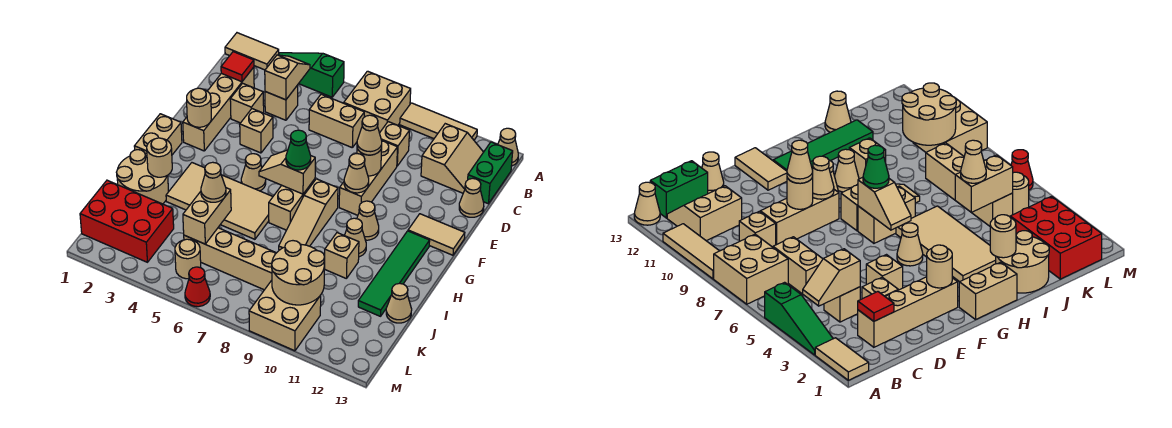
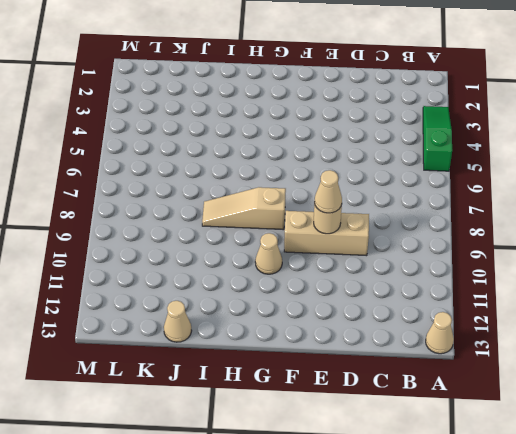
none -> tan tile A1:A2 level 1
none -> tan brick A7:B8 level 1
none -> tan tile A9:A11 level 1
none -> tan slope B11:C12 level 1 top 11

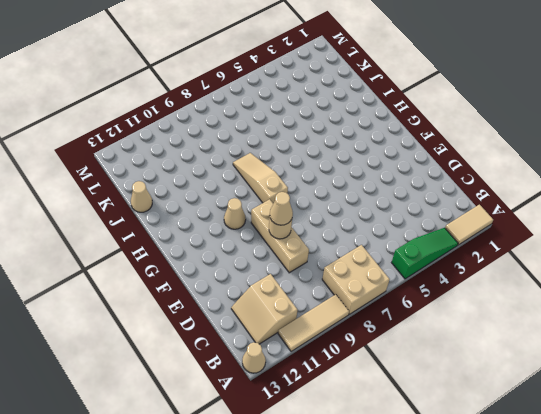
none -> green brick B13:C13 level 1
none -> tan brick C2:F2 level 1
none -> tan brick C4 level 1
none -> tan brick C6:C7 level 1

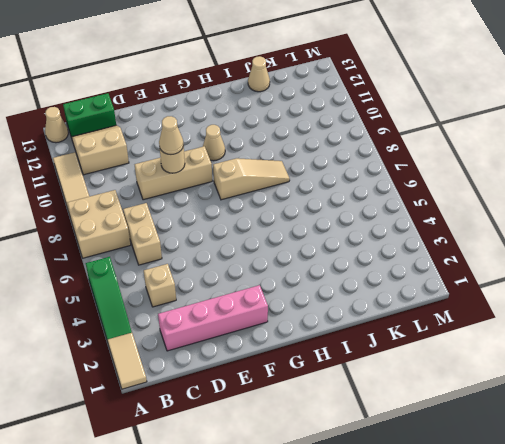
pink brick C2:F2 level 1 -> tan brick C2:F2 level 1
none -> tan brick C9 level 1
none -> tan brick D3 level 1
none -> tan cone D13 level 1
none -> tan brick E4 level 1

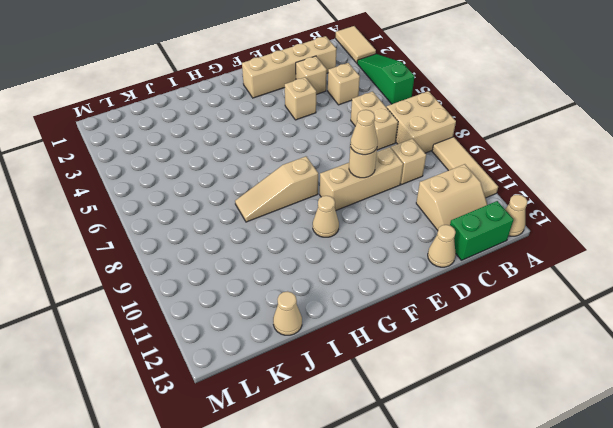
none -> tan tile F12:F13 level 1
none -> tan brick G1:H1 level 1
none -> tan cone G5 level 1
none -> tan brick G7:H7 level 1

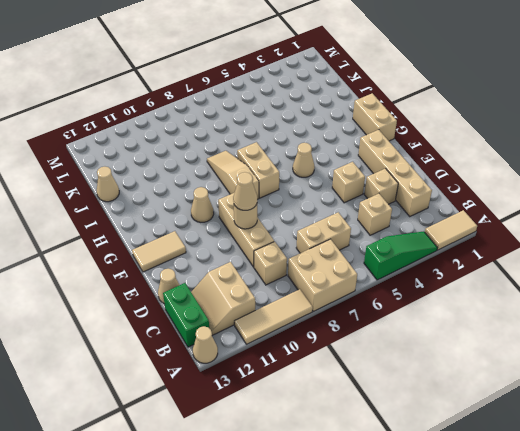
none -> green tile G12:J12 level 1
none -> tan tile H3:I6 level 1
none -> tan cone H10 level 1
none -> tan round brick I1:J2 level 1

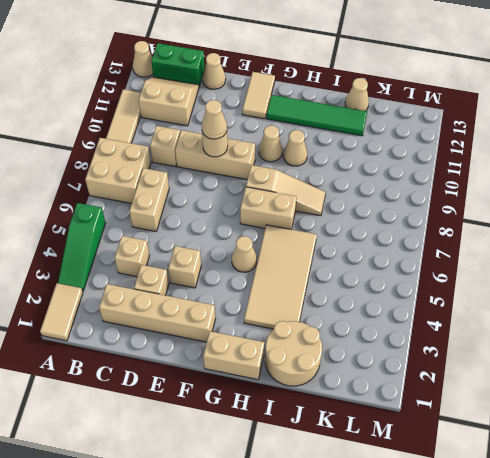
none -> tan brick I10 level 1
none -> red brick K1:L3 level 1
none -> tan brick K5:K8 level 1
none -> tan round brick L5 level 1

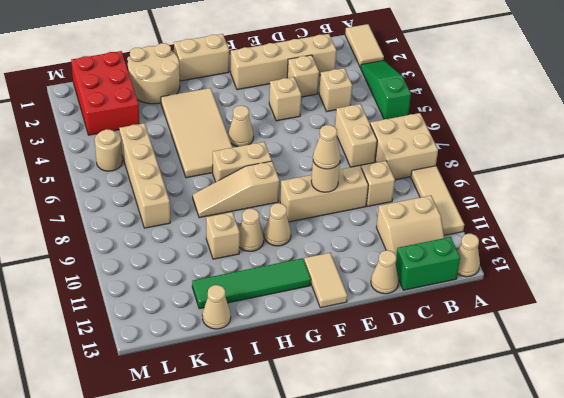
none -> tan brick L9:M10 level 1
none -> red cone M6 level 1
none -> tan slope B4:C4 level 2 top C
none -> red tile C2 level 2

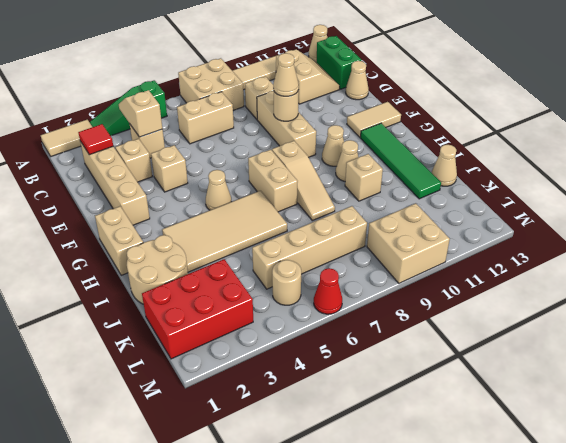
none -> tan round brick F2 level 2
none -> tan cone F9 level 2
none -> tan slope G6:G7 level 2 top 7
none -> tan round brick I2 level 2

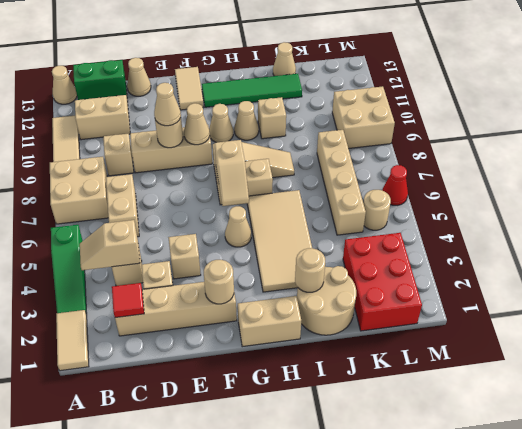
none -> tan brick J5:K5 level 2
none -> tan round brick K9:L10 level 2
none -> green cone G7 level 3
none -> tan cone J5 level 3

